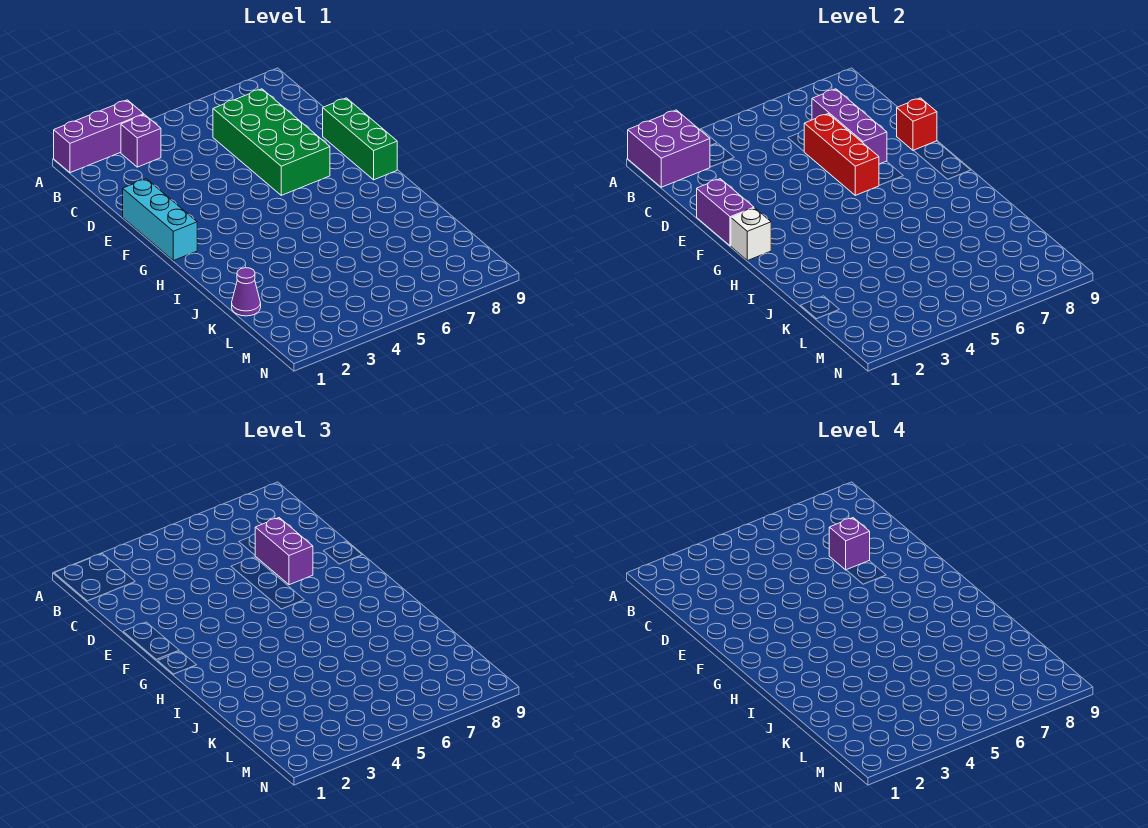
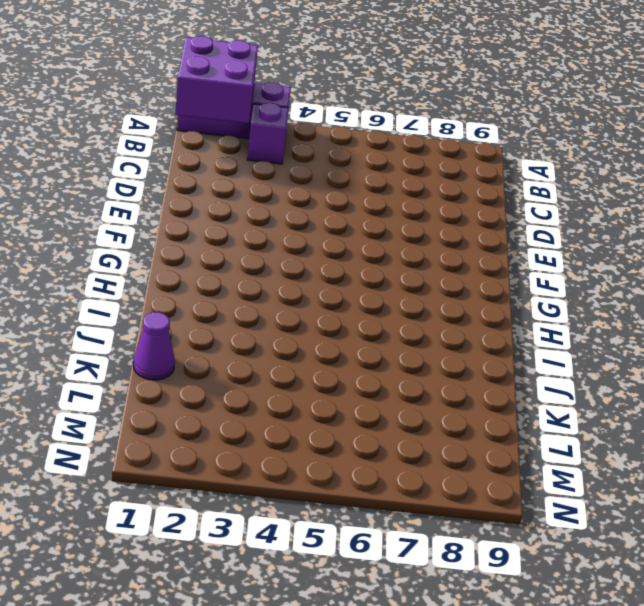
none -> green brick C6:F7 level 1
none -> cyan brick E1:G1 level 1
none -> green brick E9:G9 level 1

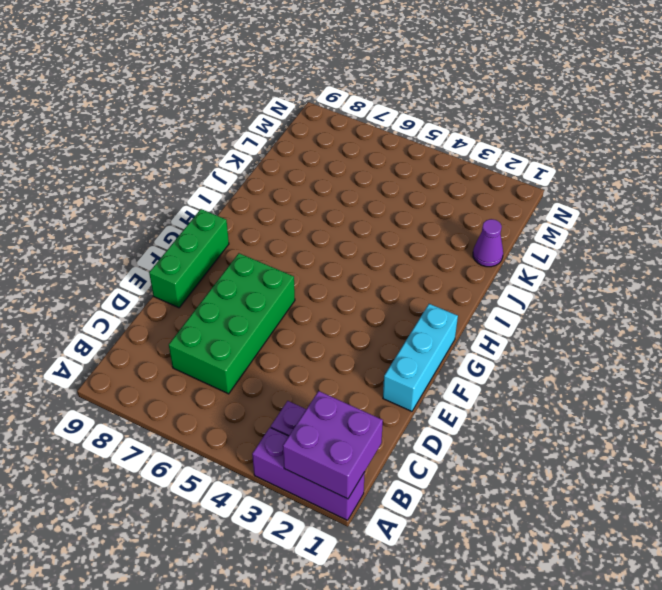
none -> purple brick C7:E7 level 2
none -> red brick D6:F6 level 2
none -> purple brick E1:F1 level 2

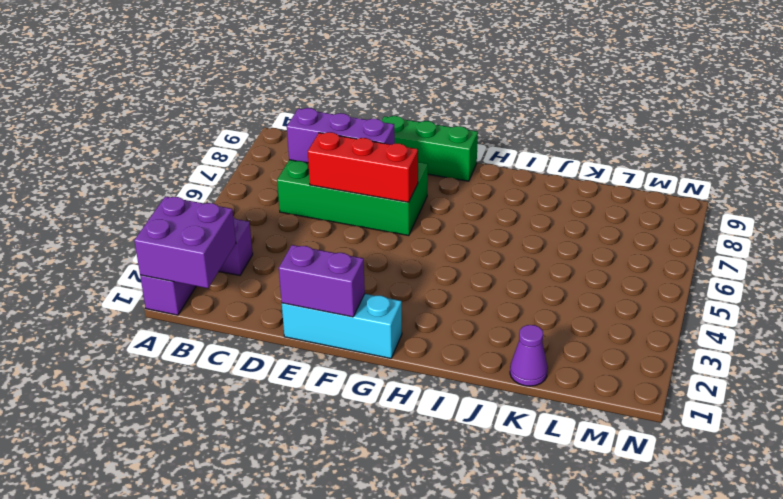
none -> red brick E9 level 2
none -> white brick G1 level 2
none -> purple brick D7:E7 level 3

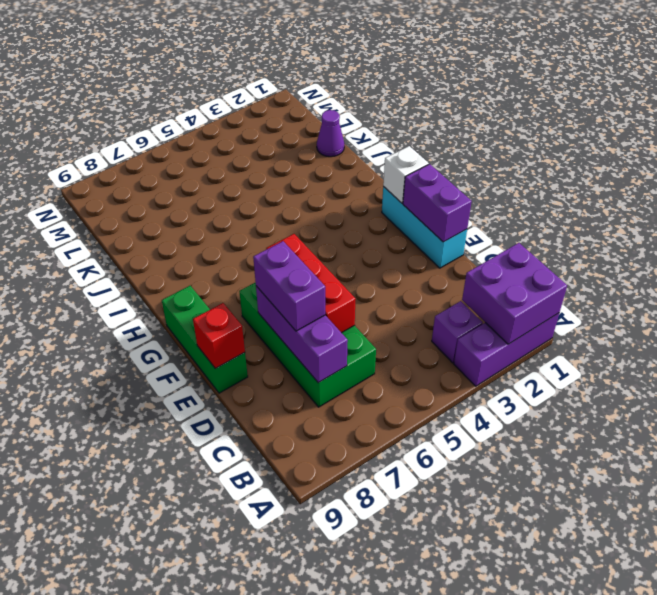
none -> purple brick D7 level 4

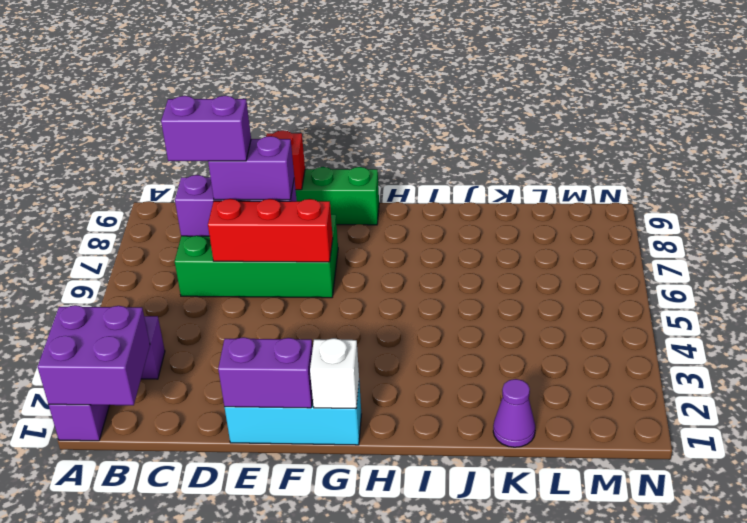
purple brick C7:D7 level 4 -> purple brick D7 level 4

